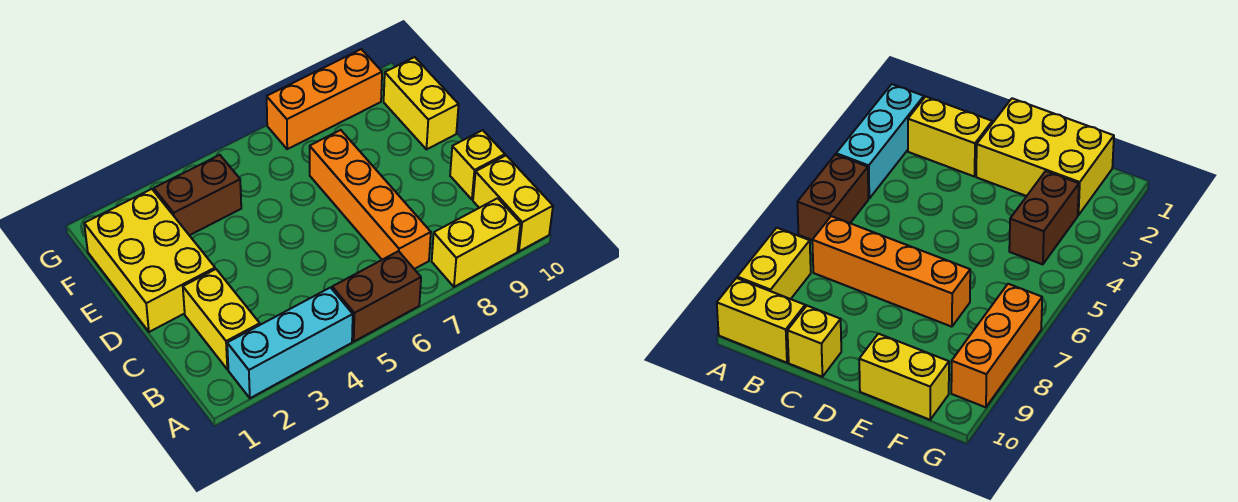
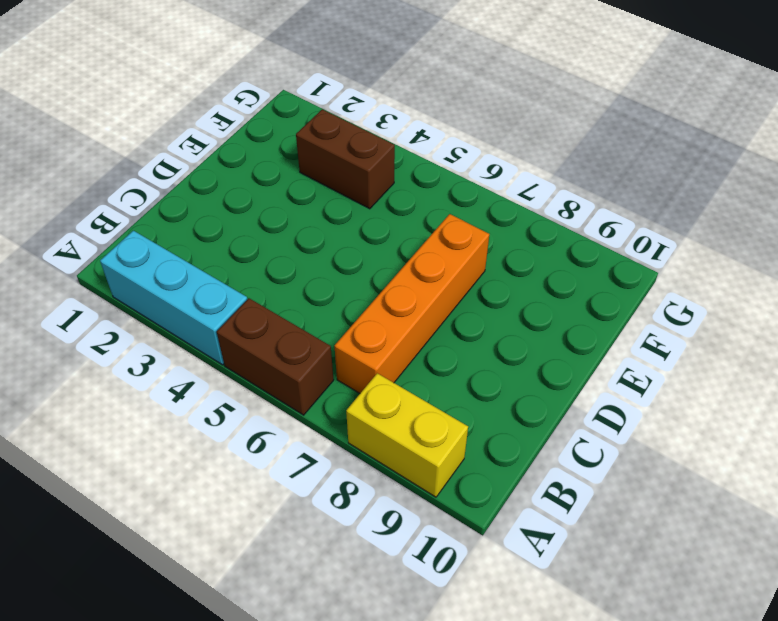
none -> yellow brick A10:B10 level 1
none -> yellow brick B2:C2 level 1

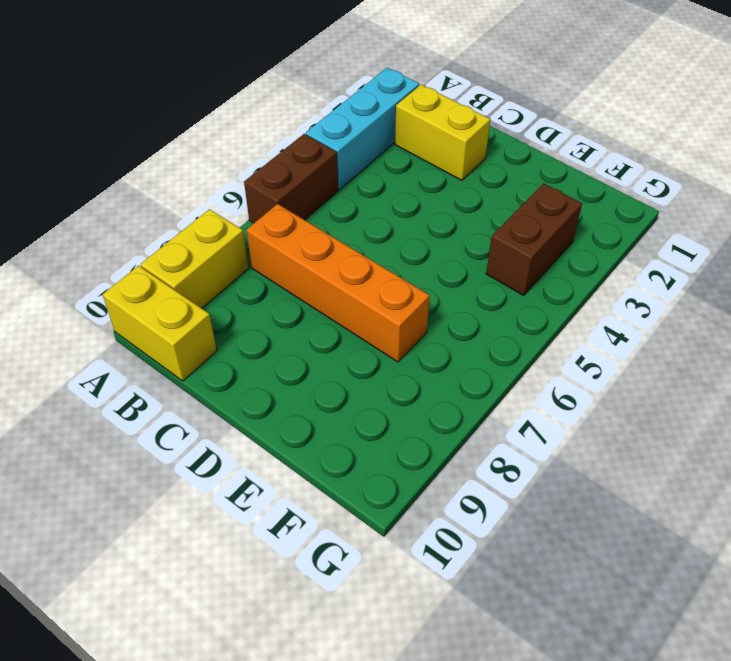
none -> yellow brick C10 level 1
none -> yellow brick D1:F2 level 1

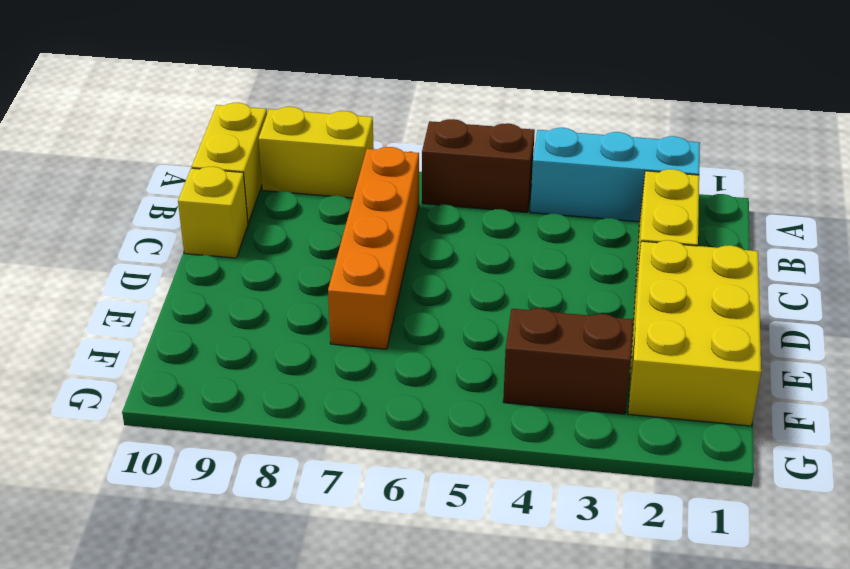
none -> yellow brick E10:F10 level 1
none -> orange brick G7:G9 level 1

